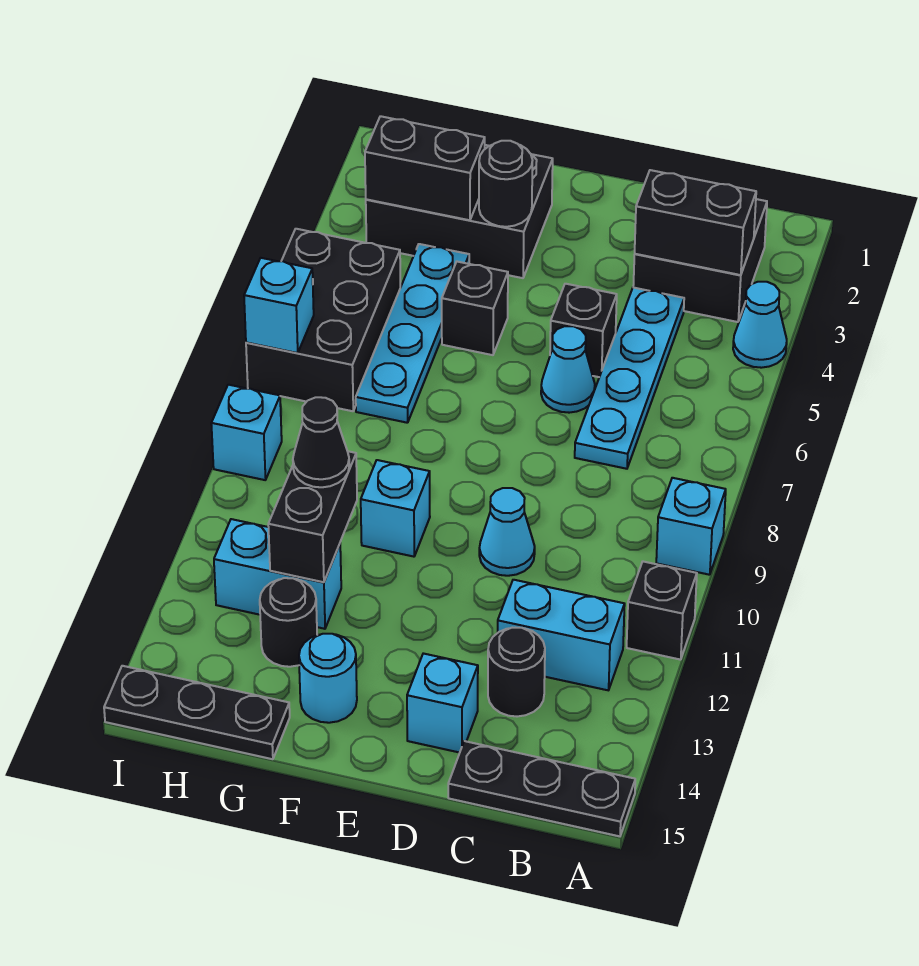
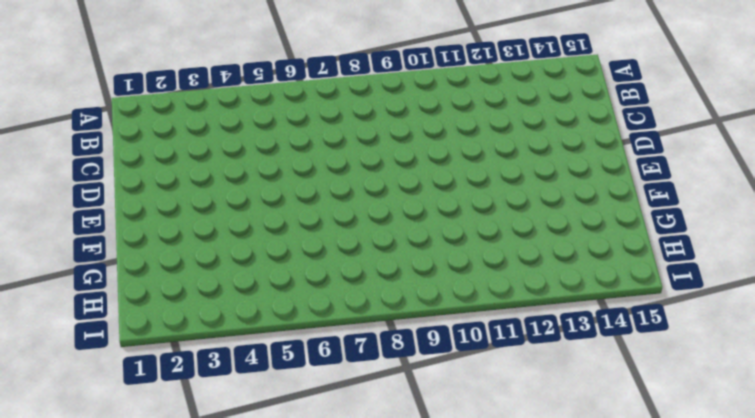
none -> cyan cone A4 level 1
none -> cyan brick A9 level 1
none -> black brick A11 level 1

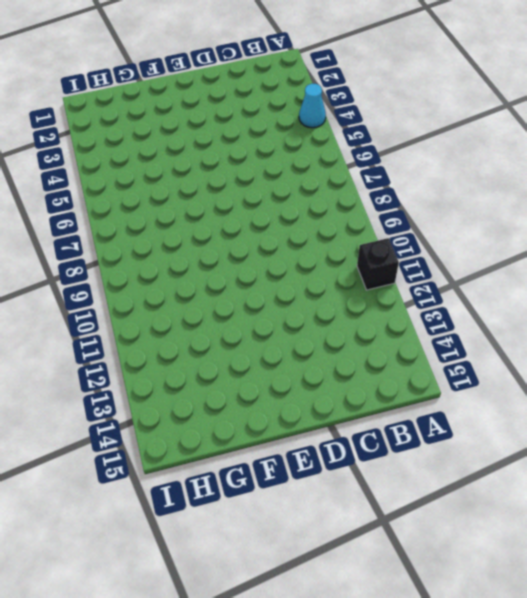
none -> cyan brick A9 level 1
none -> black plate A15:C15 level 1
none -> black brick B2:C3 level 1

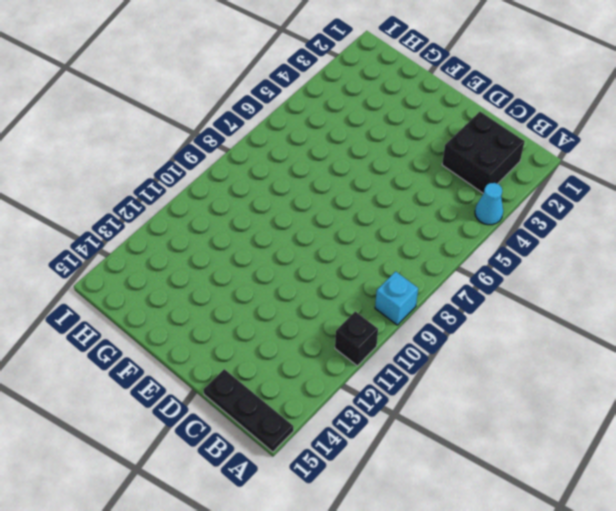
none -> cyan brick B12:C12 level 1
none -> cyan plate C4:C7 level 1
none -> black round brick C13 level 1

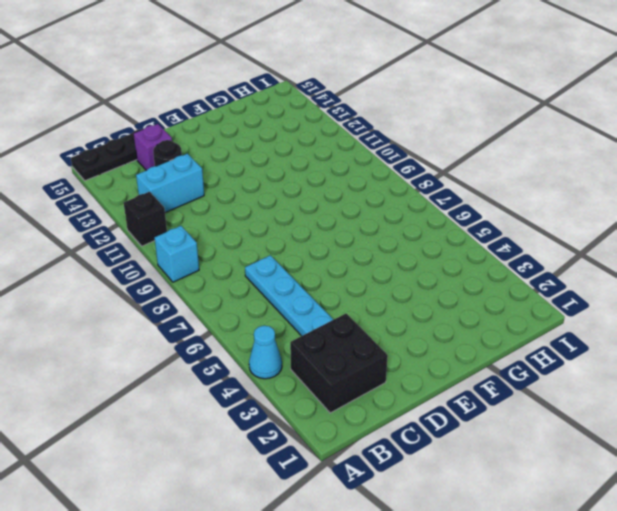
purple brick C14 level 1 -> none
none -> black brick D5 level 1
none -> cyan cone D6 level 1
none -> cyan cone D10 level 1

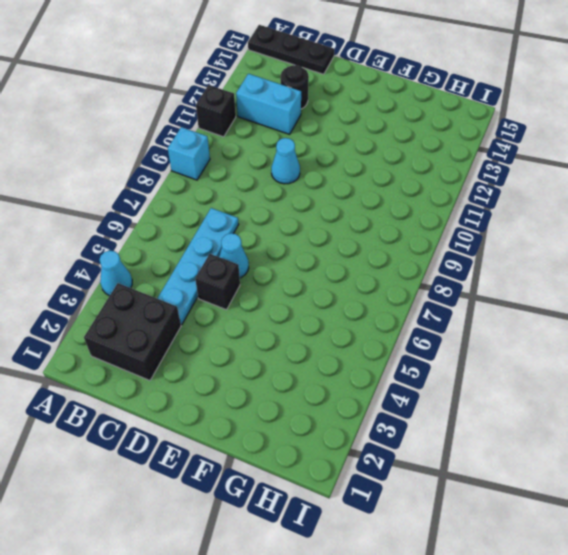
none -> cyan brick D14 level 1
none -> black brick F2:H3 level 1
none -> black brick F5 level 1

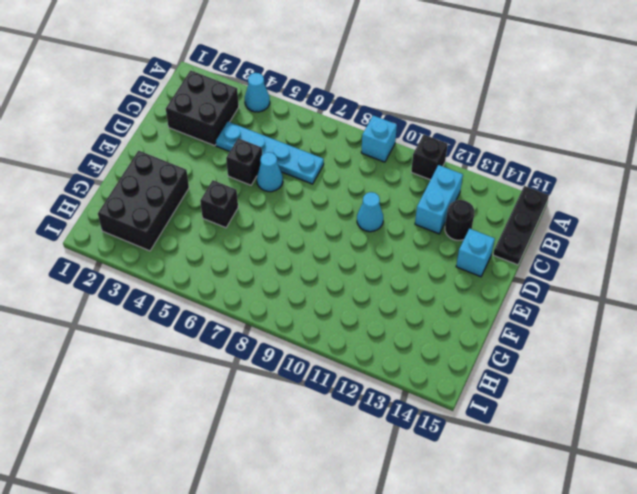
none -> cyan brick F10 level 1
none -> cyan round brick F14 level 1
none -> cyan plate G4:G7 level 1

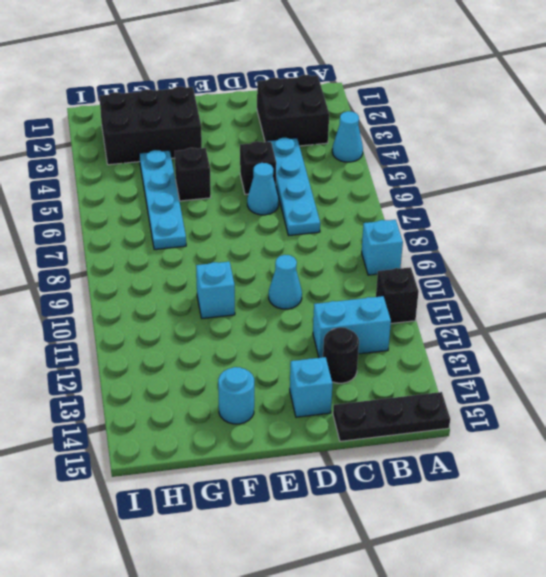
none -> cyan brick G12:H12 level 1
none -> black round brick G13 level 1
none -> black plate G15:I15 level 1

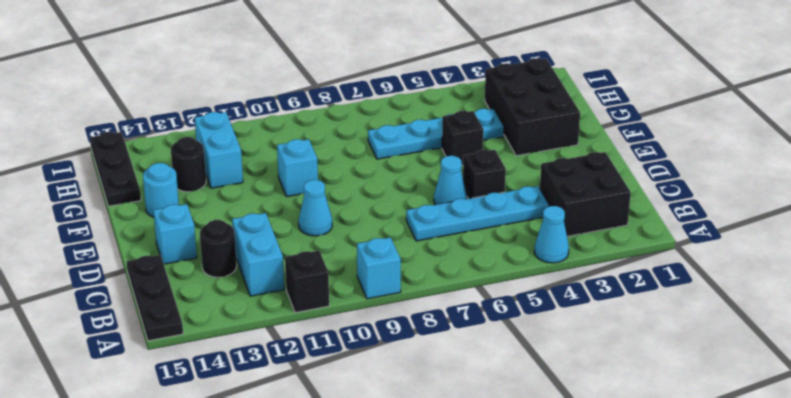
none -> black brick H5:I7 level 1
none -> cyan brick I9 level 1
none -> black brick B3:C3 level 2

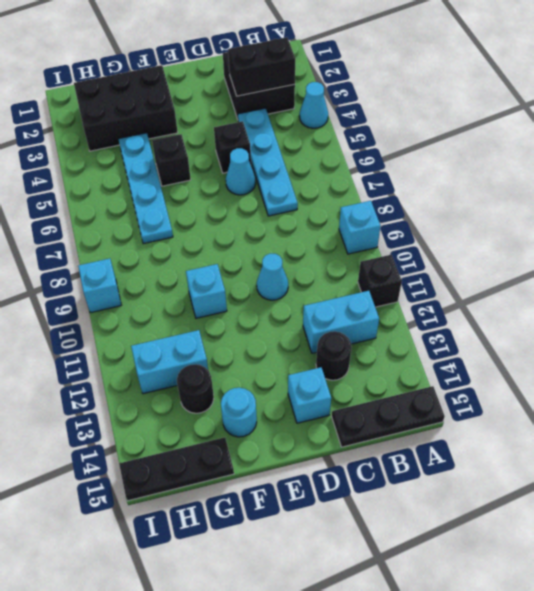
none -> black brick H5:I7 level 1
none -> black round brick F3 level 2
none -> black brick G3:H3 level 2

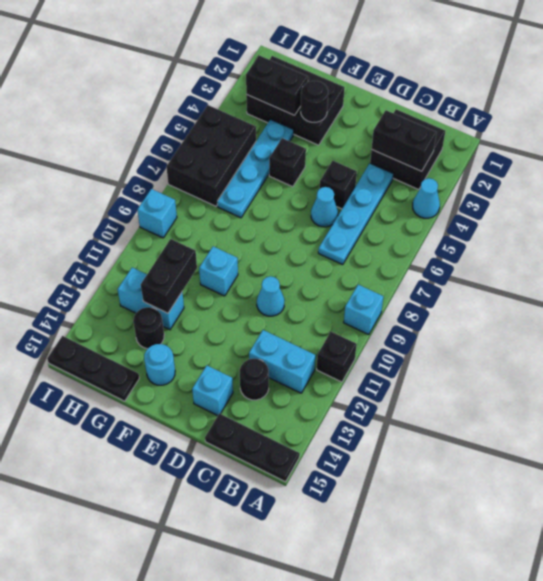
none -> cyan brick I7 level 2
none -> black cone G11 level 3

